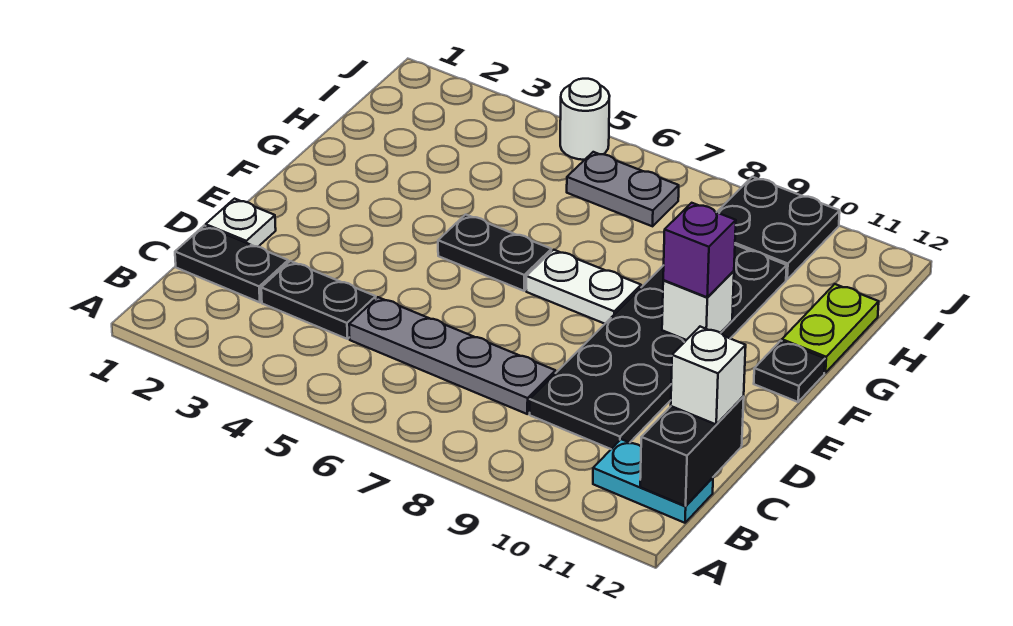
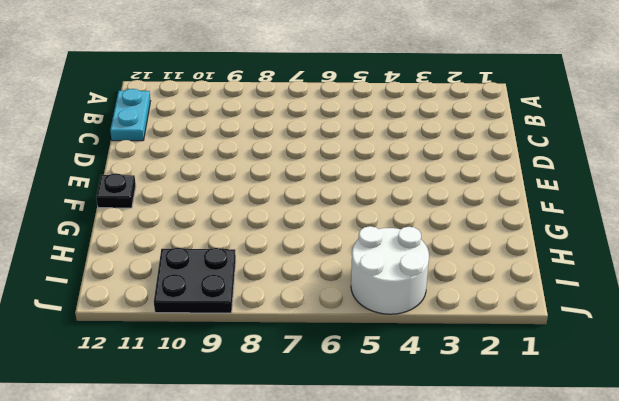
cyan plate B12:C12 level 1 -> cyan plate B11:B12 level 1
white round brick I4:J5 level 1 -> white round brick J5 level 1
none -> black plate C1:C2 level 1
none -> black plate C3:C4 level 1
none -> grey plate C5:C8 level 1

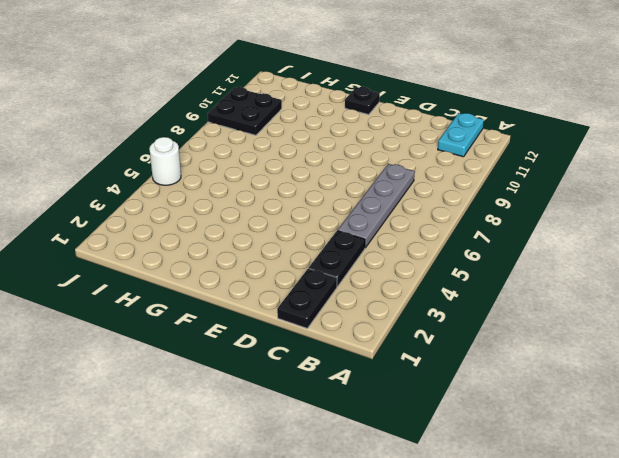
none -> black plate C9:H10 level 1
none -> white plate D1 level 1
none -> black plate F5:F6 level 1

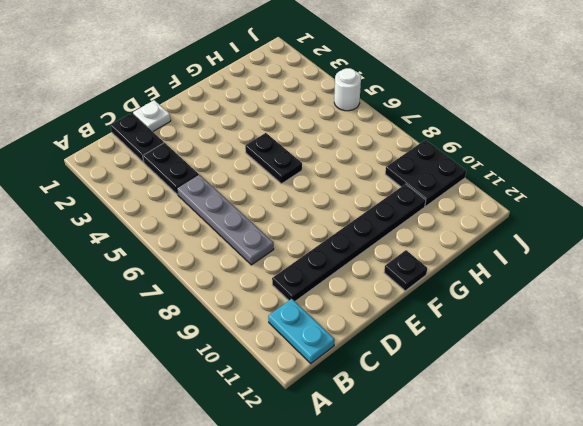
black plate C10:H10 level 1 -> black plate C9:H10 level 1
none -> white plate F7:F8 level 1
none -> lime plate G12:H12 level 1
none -> grey plate I6:I7 level 1

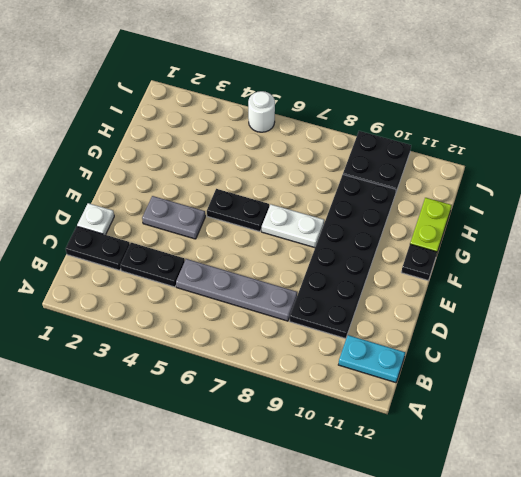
grey plate E3:E4 level 1 -> grey plate I6:I7 level 1
none -> black brick B12:C12 level 2
none -> white brick F10 level 2
none -> white brick C12 level 3

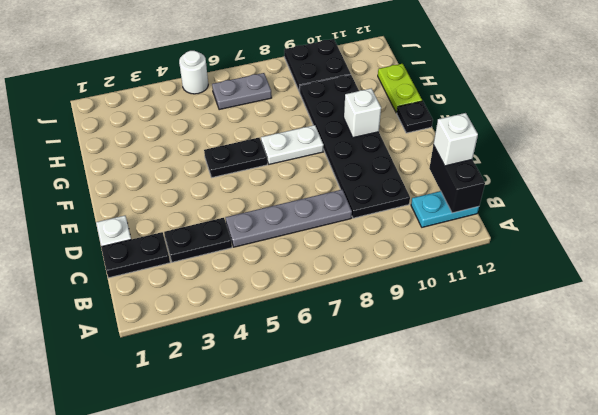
none -> purple brick F10 level 3

